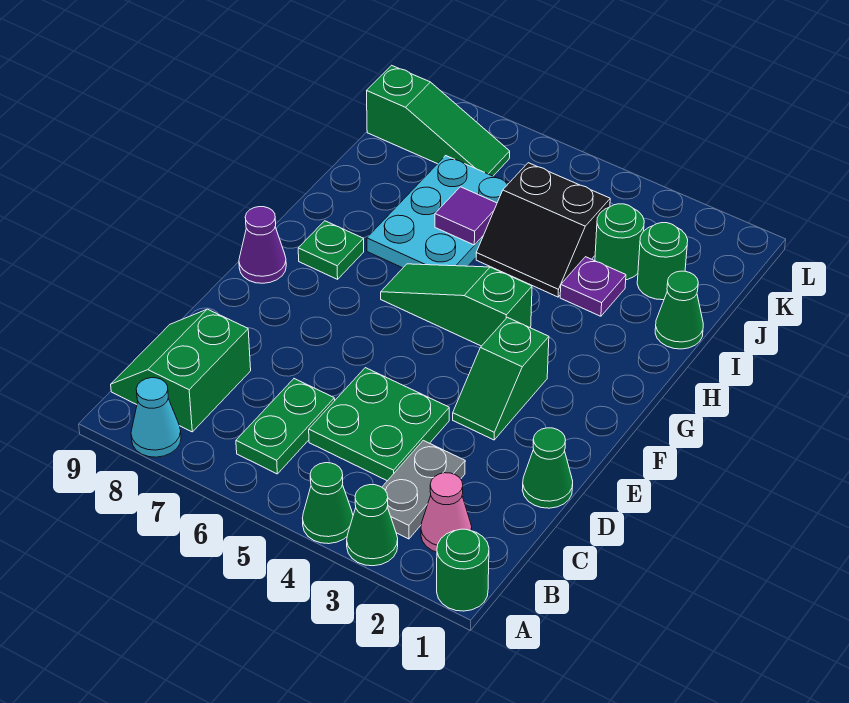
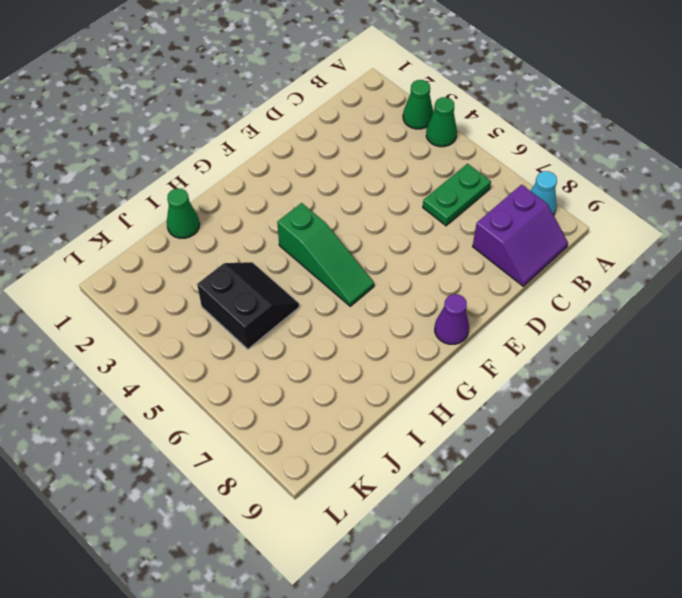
purple slope B8:C9 level 1 top 8 -> green slope B8:C9 level 1 top 8
none -> green round brick A1 level 1
none -> pink cone B2 level 1
none -> grey plate B3:C3 level 1

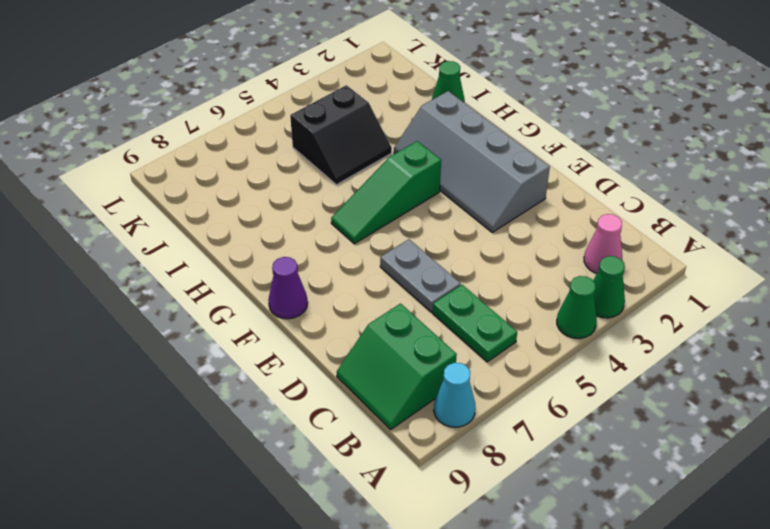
grey plate D6:E6 level 1 -> grey plate B3:C3 level 1
grey slope E2:H3 level 1 top 2 -> green slope E3:F3 level 1 top F
none -> green round brick A1 level 1
none -> green plate C4:D5 level 1
none -> green cone D1 level 1

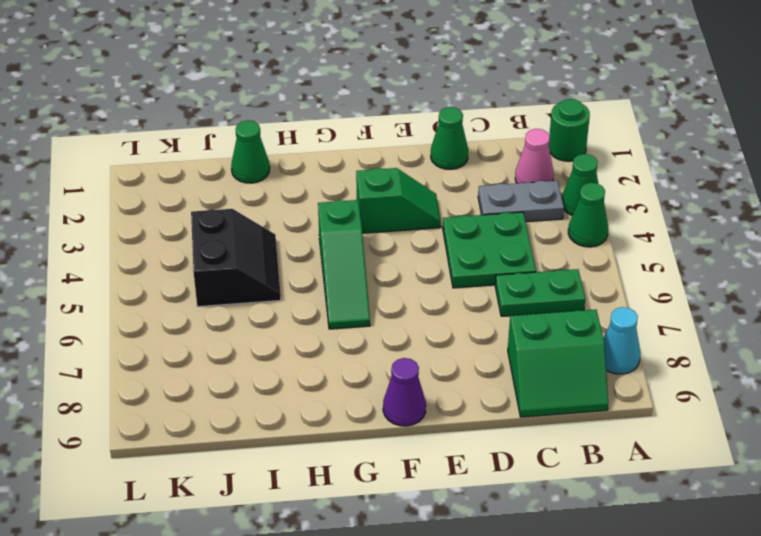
none -> green plate G8 level 1
none -> cyan plate H6:J7 level 1
none -> purple plate I3 level 1

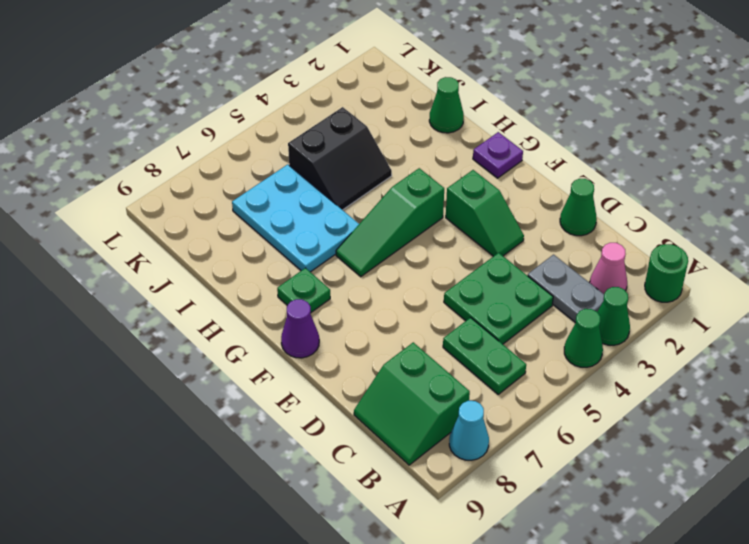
purple plate G1 level 1 -> purple plate I3 level 1
none -> green round brick J2 level 1
none -> green round brick J3 level 1
none -> green slope K7:K9 level 1 top 9

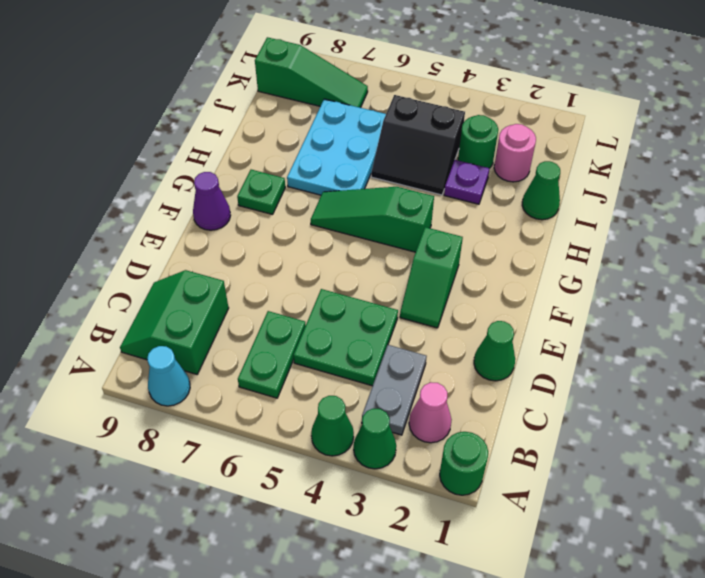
pink round brick J2 level 1 -> green round brick J2 level 1
none -> purple tile I6 level 2

